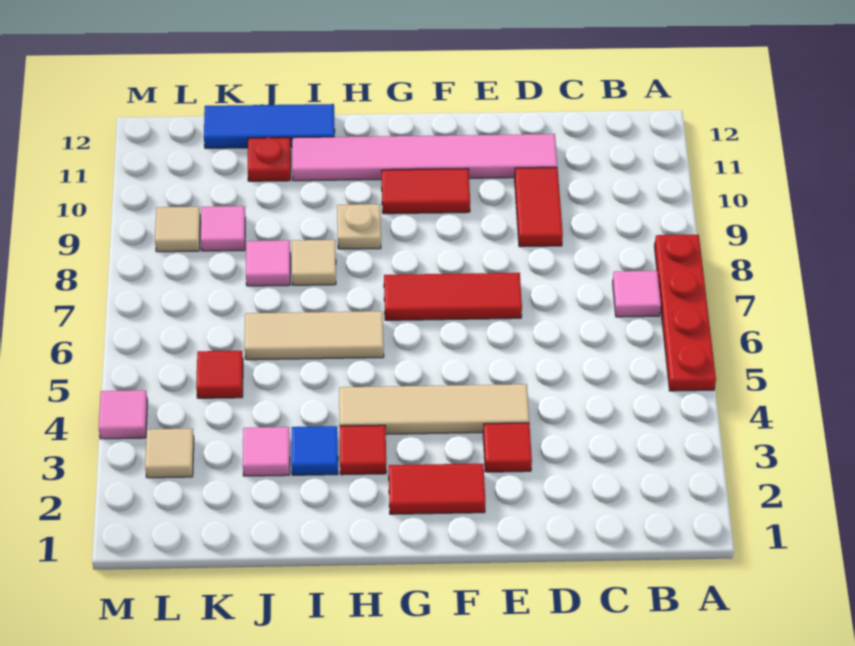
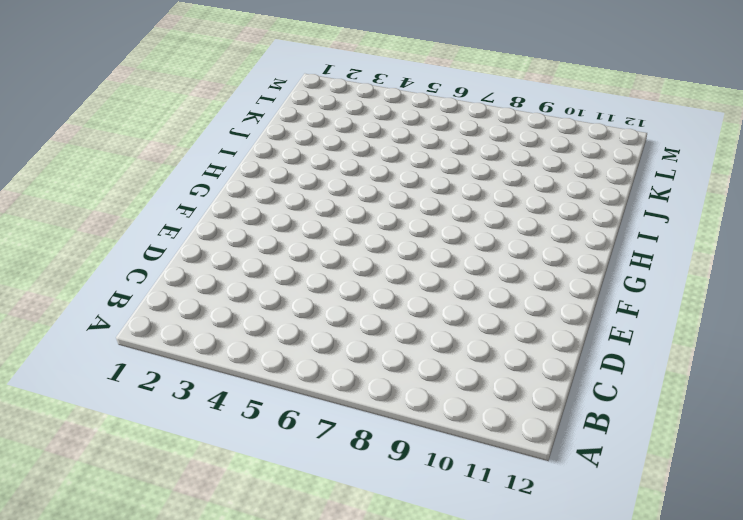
none -> red plate A5:A8 level 1
none -> pink tile B7 level 1
none -> red tile D9:D10 level 1

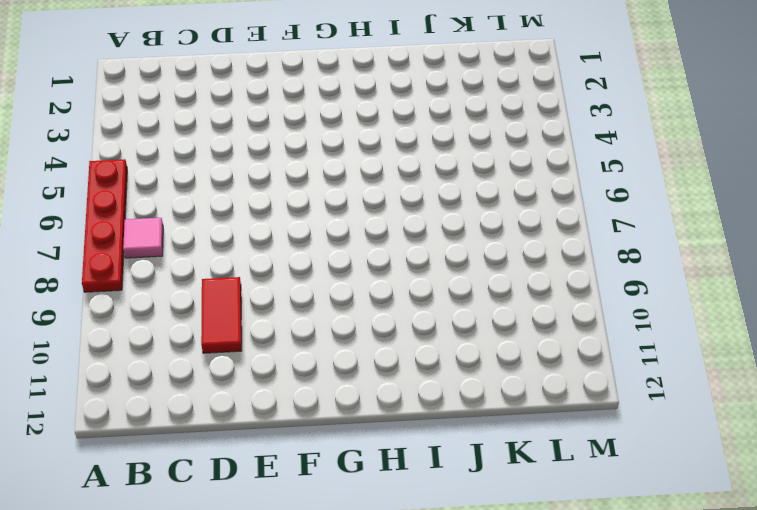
none -> pink tile D11:I11 level 1
none -> red tile E3 level 1
none -> tan tile E4:H4 level 1

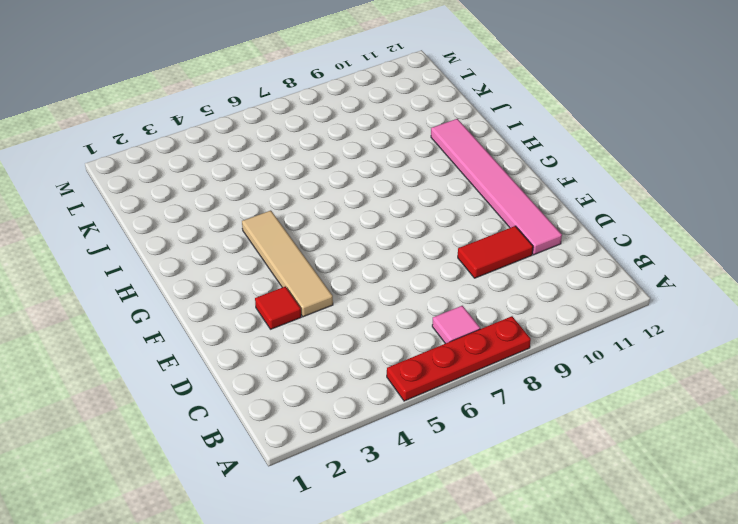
none -> red tile E7:G7 level 1
none -> red tile F2:G2 level 1
none -> red tile F10:G10 level 1

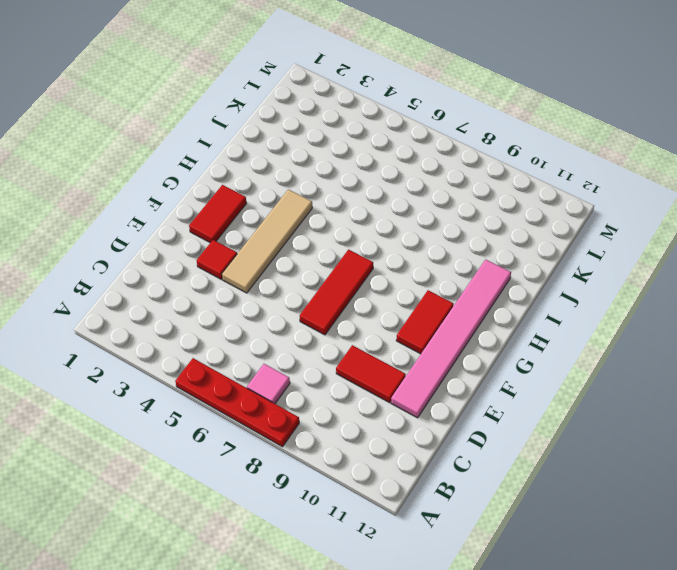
none -> red tile H3 level 1
none -> tan tile H6:J6 level 1
none -> tan plate H9 level 1

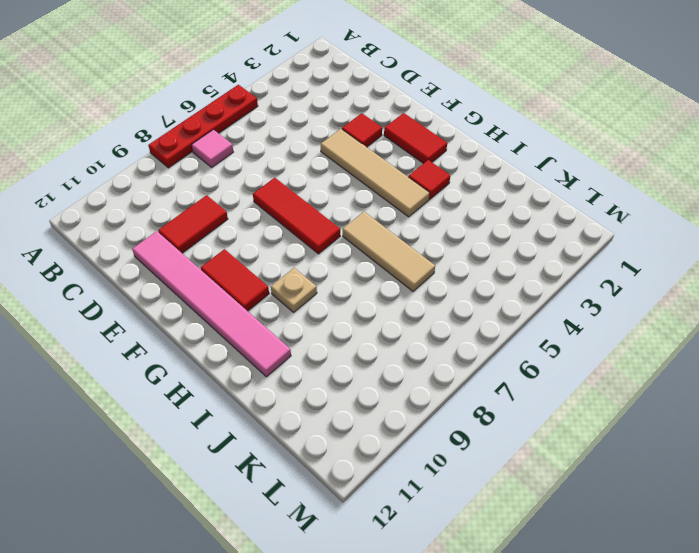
none -> blue tile I3 level 1
none -> tan tile I8 level 1
none -> blue tile I12:K12 level 1

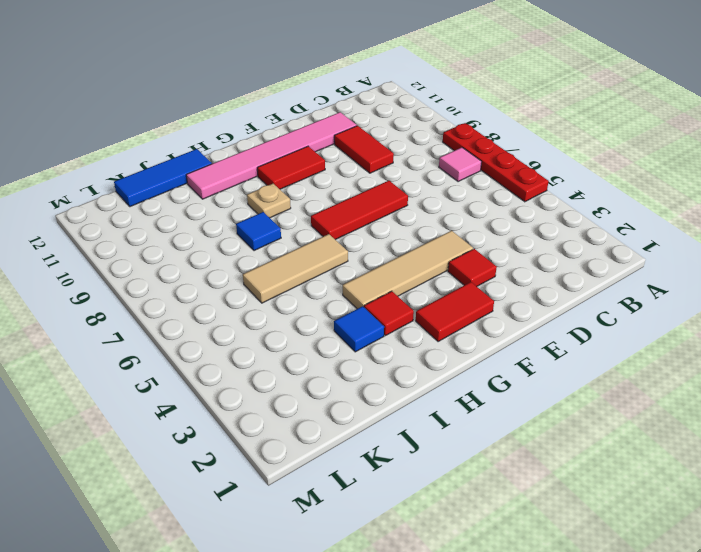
blue tile I8 level 1 -> tan tile I8 level 1
none -> pink tile J3 level 1
none -> pink tile J8 level 1
none -> red plate J11 level 1

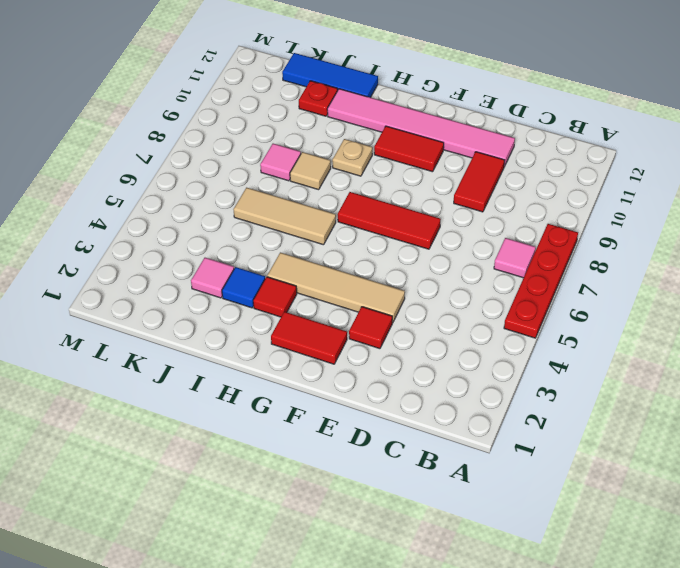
none -> red tile K5 level 1
none -> pink tile K9 level 1
none -> tan tile L3 level 1

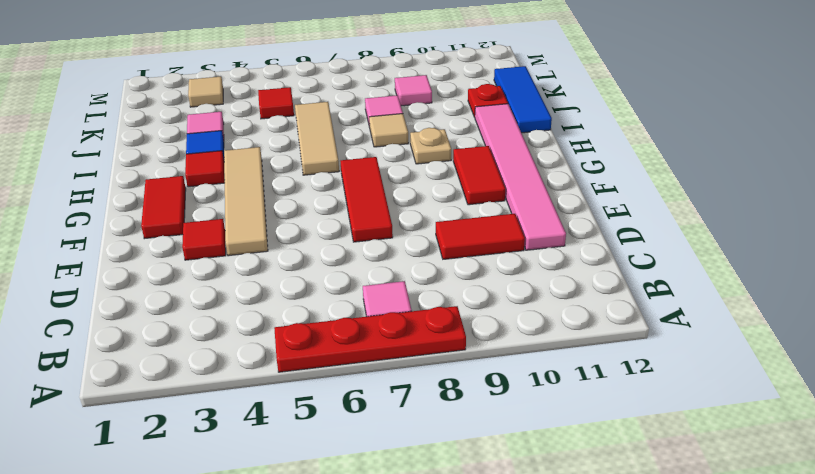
none -> tan tile L9 level 1
none -> pink tile M4 level 1

